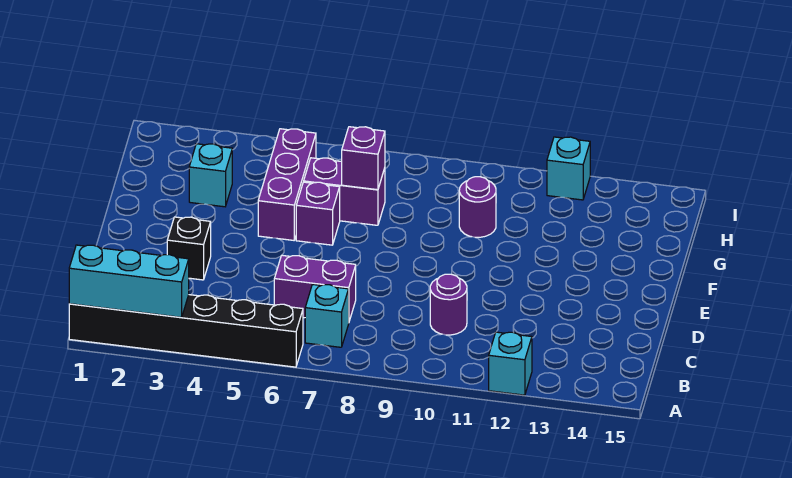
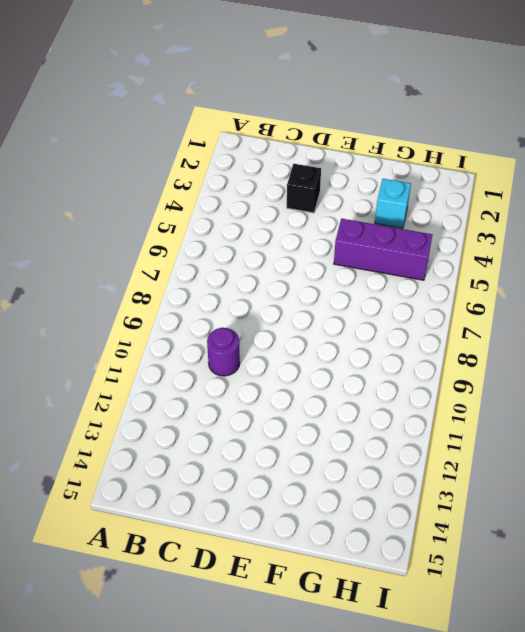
none -> black brick A1:A6 level 1
none -> cyan brick A12 level 1
none -> cyan brick B7 level 1

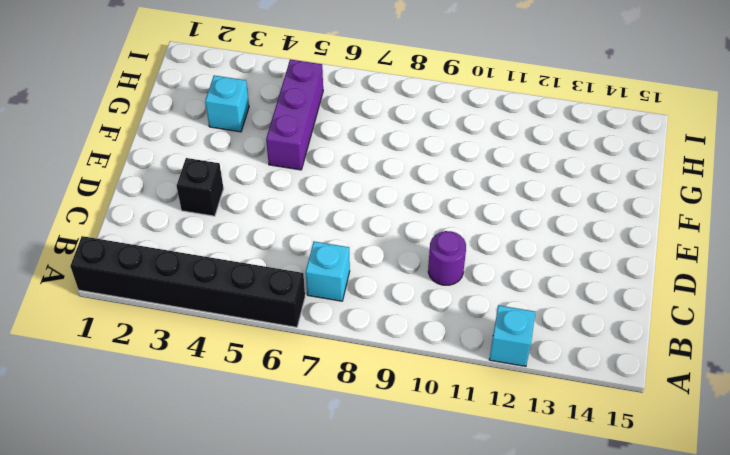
none -> purple brick C6:C7 level 1
none -> purple brick F6 level 1
none -> purple brick G6:G7 level 1

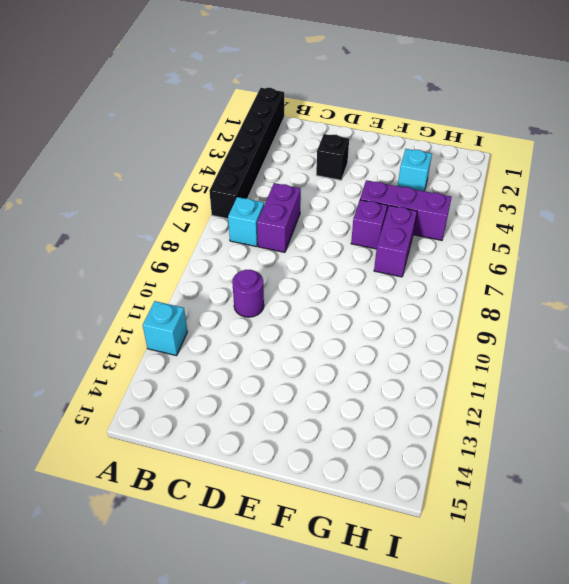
none -> purple round brick G10 level 1
none -> cyan brick I12 level 1
none -> cyan brick A1:A3 level 2

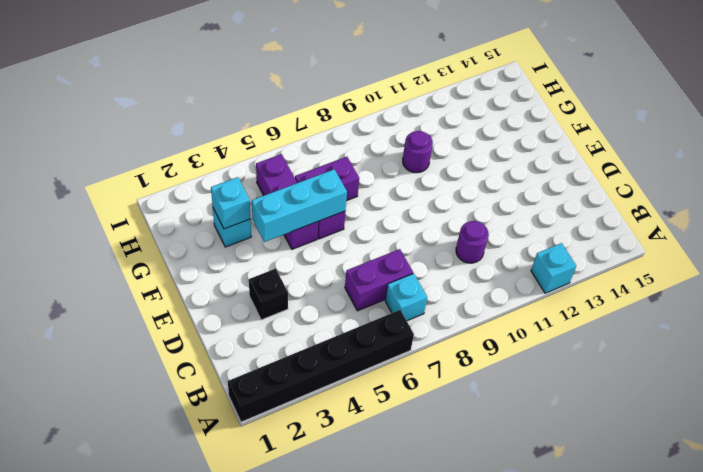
cyan brick F4:F6 level 2 -> cyan brick A1:A3 level 2
cyan brick G3 level 2 -> cyan brick I12 level 1
none -> purple brick G7 level 2

